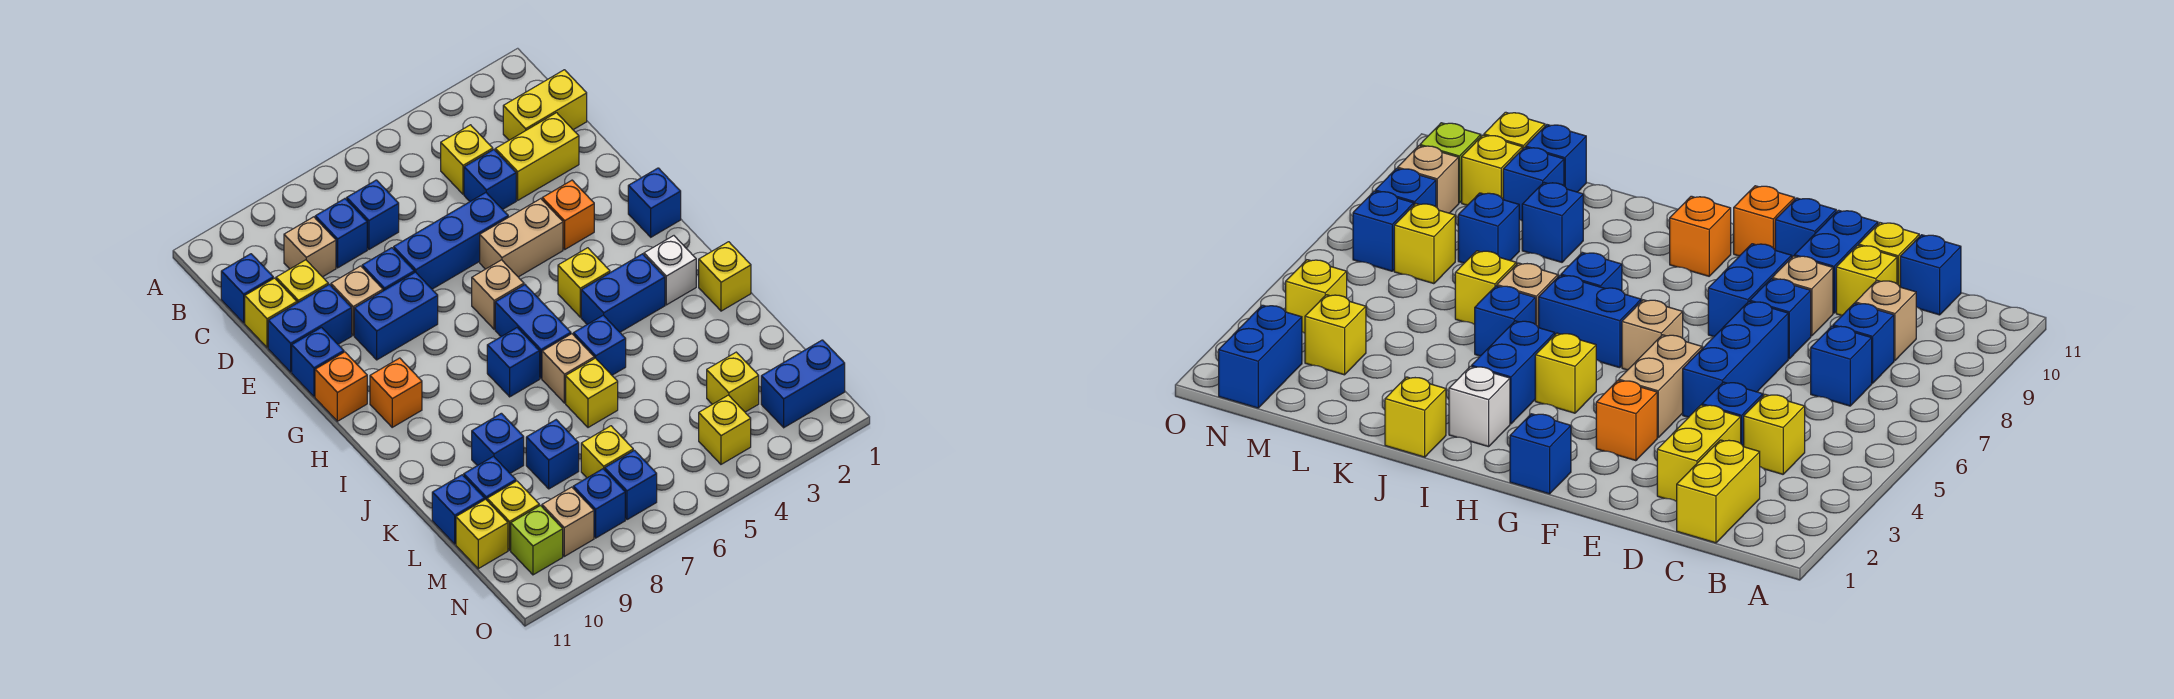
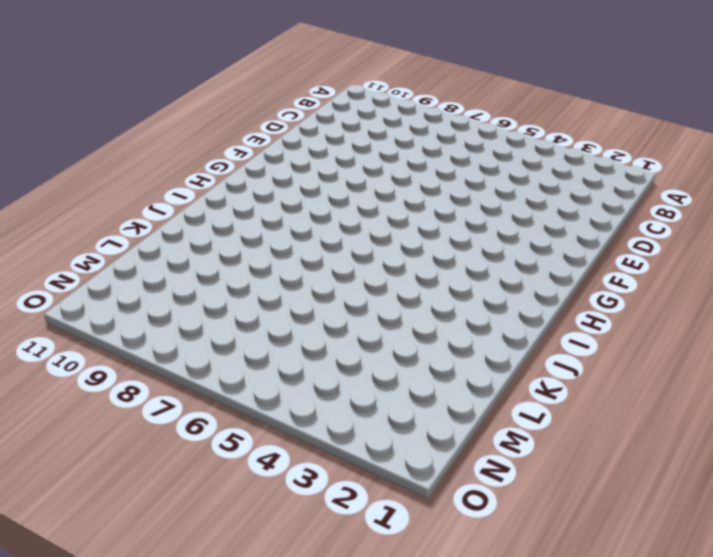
none -> yellow brick C1:C2 level 1
none -> yellow brick C4 level 1
none -> blue brick C7 level 1
none -> blue brick C8 level 1

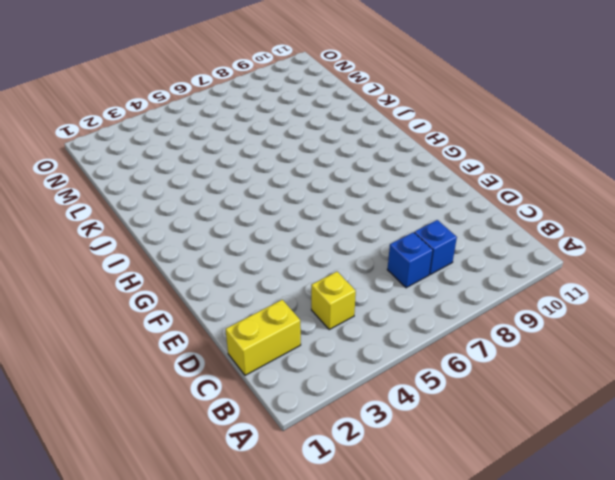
none -> tan brick C9 level 1
none -> blue brick C11 level 1
none -> yellow brick D2:D3 level 1
none -> blue brick D4 level 1

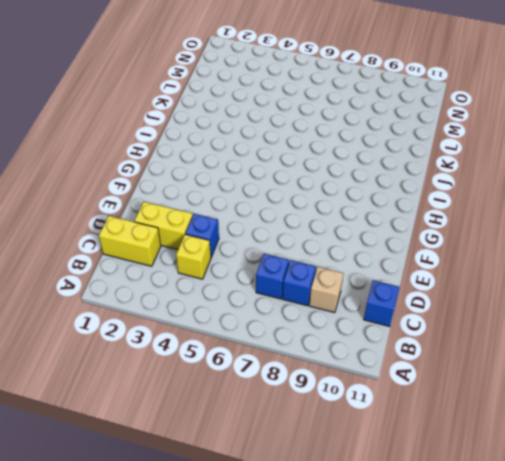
none -> yellow brick D10 level 1
none -> yellow brick D11 level 1
none -> blue brick E5:E7 level 1
none -> blue brick E8 level 1

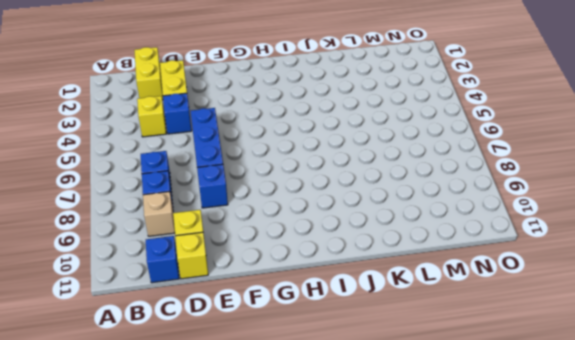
none -> tan brick E9 level 1
none -> blue brick E10:E11 level 1
none -> orange brick F3 level 1
none -> tan brick F4:F5 level 1

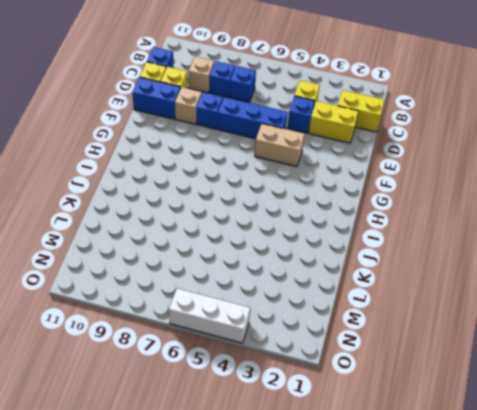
white brick O4:O6 level 1 -> none
none -> orange brick F3 level 1
none -> blue brick F8:F9 level 1
none -> blue brick F11 level 1
none -> blue brick G1 level 1

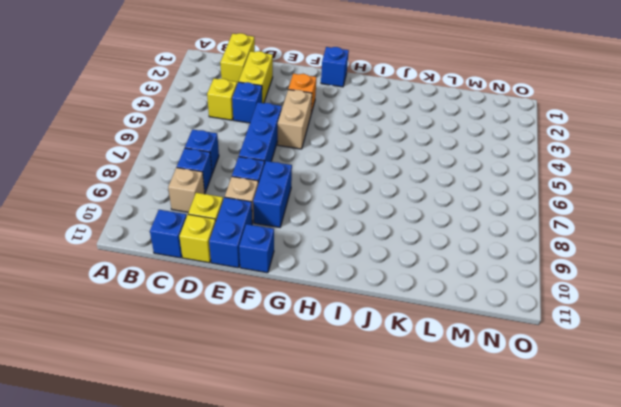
none -> tan brick G6 level 1
none -> orange brick G11 level 1
none -> yellow brick H4 level 1
none -> blue brick H6:I6 level 1

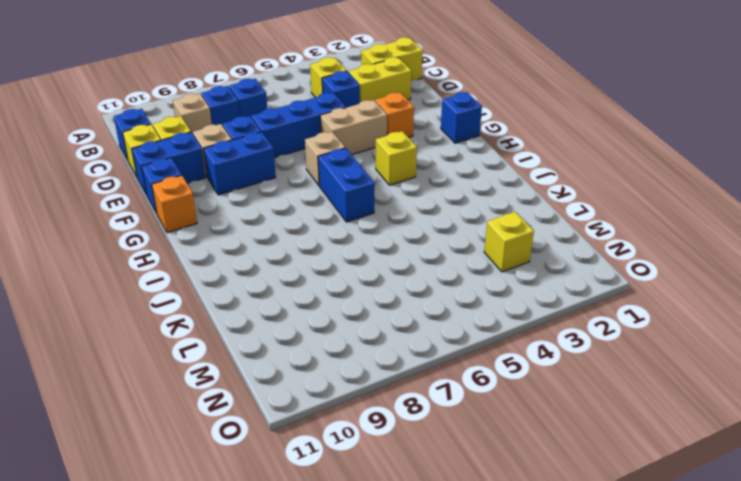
none -> orange brick H10 level 1
none -> white brick I2 level 1
none -> blue brick I3:I4 level 1
none -> blue brick I7 level 1

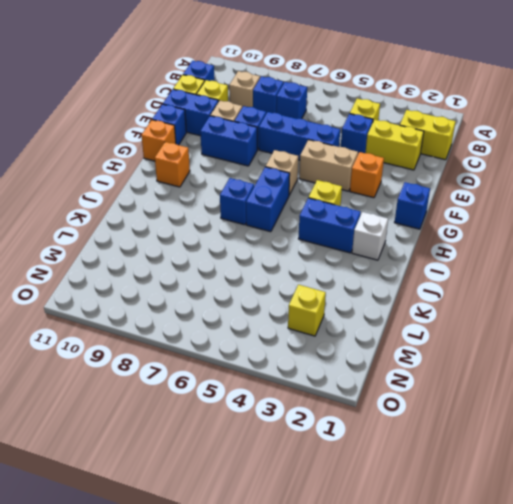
none -> yellow brick J1 level 1
none -> blue brick J5 level 1
none -> tan brick J6 level 1
none -> yellow brick K6 level 1

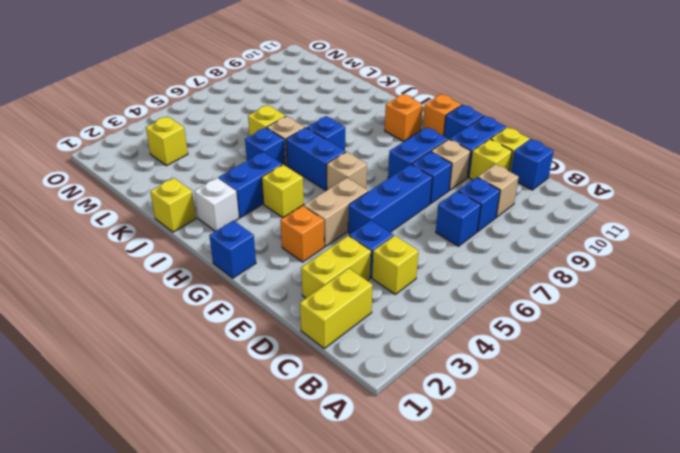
none -> blue brick K9 level 1
none -> blue brick L8 level 1
none -> blue brick L10 level 1
none -> blue brick L11 level 1

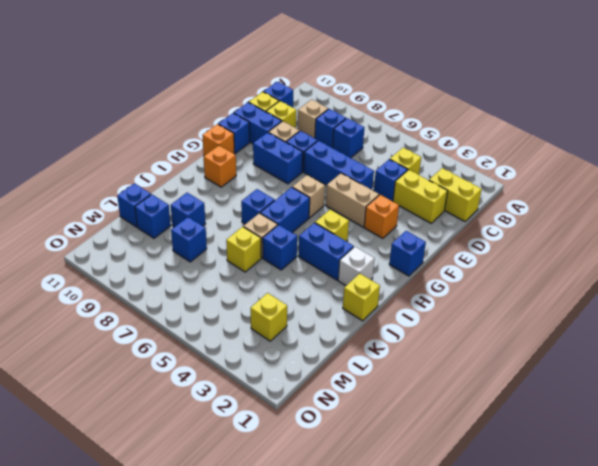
none -> yellow brick M7 level 1
none -> yellow brick M10 level 1
none -> yellow brick M11 level 1
none -> blue brick N1:N2 level 1

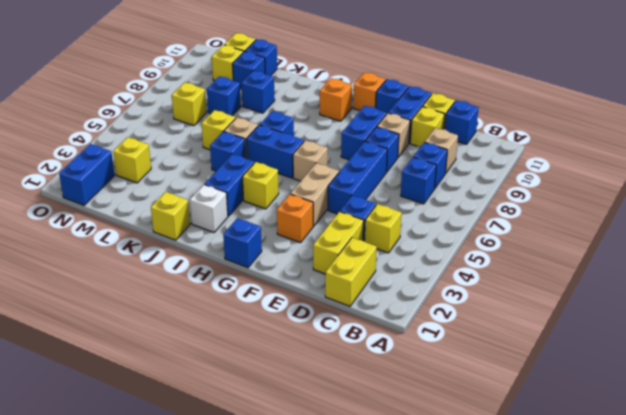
none -> yellow brick N4 level 1
none -> blue brick N7 level 1
none -> blue brick N8 level 1
none -> tan brick N9 level 1

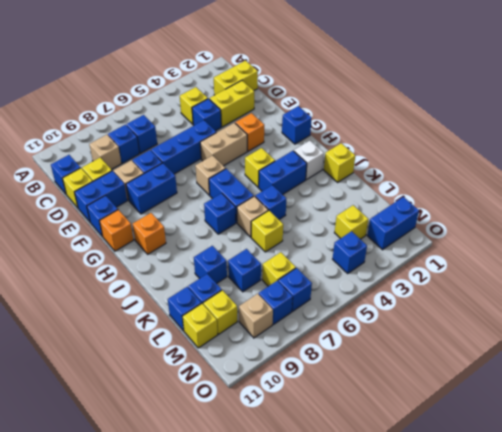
blue brick N4 level 1 -> yellow brick N4 level 1
none -> lime brick N10 level 1

